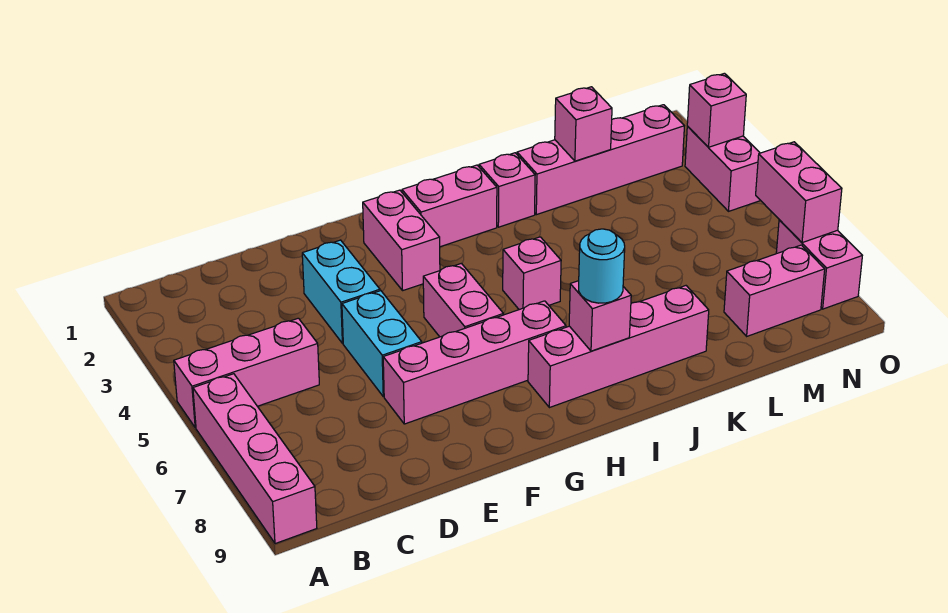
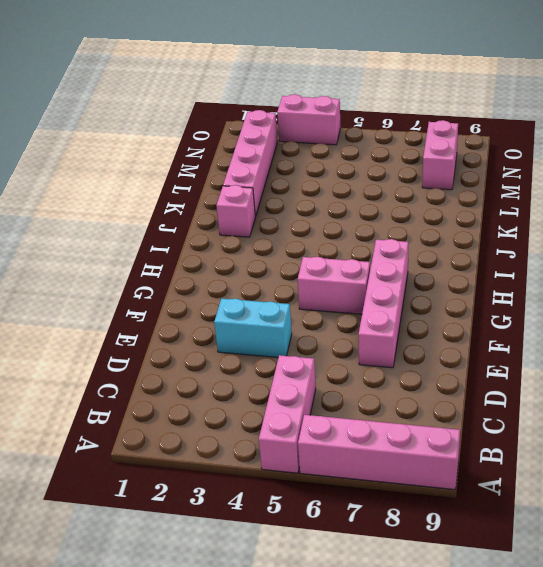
none -> cyan brick E5:E6 level 1
none -> pink brick G2:G3 level 1
none -> pink brick H2:I2 level 1

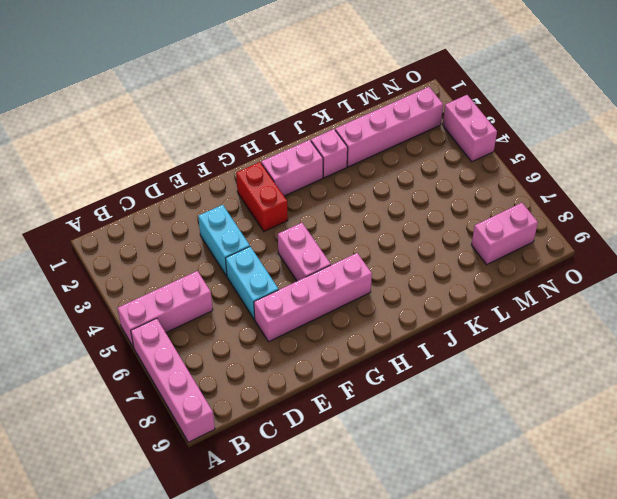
red brick G2:G3 level 1 -> pink brick G2:G3 level 1
none -> pink brick H8:K8 level 1
none -> pink brick I5 level 1
none -> pink brick O7:O8 level 1

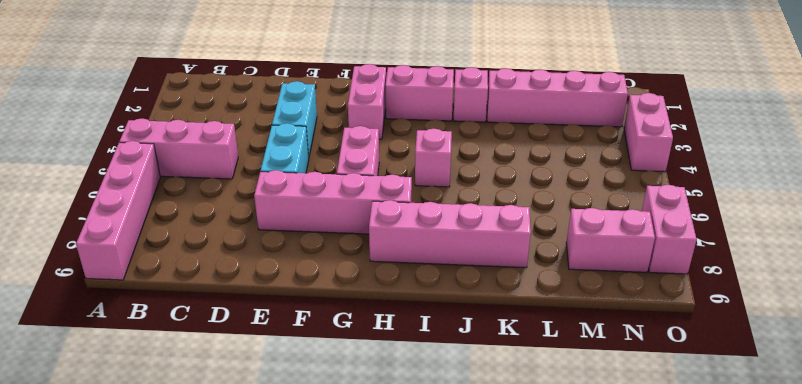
none -> pink brick I8 level 2
none -> pink brick L2 level 2
none -> pink brick O3 level 2

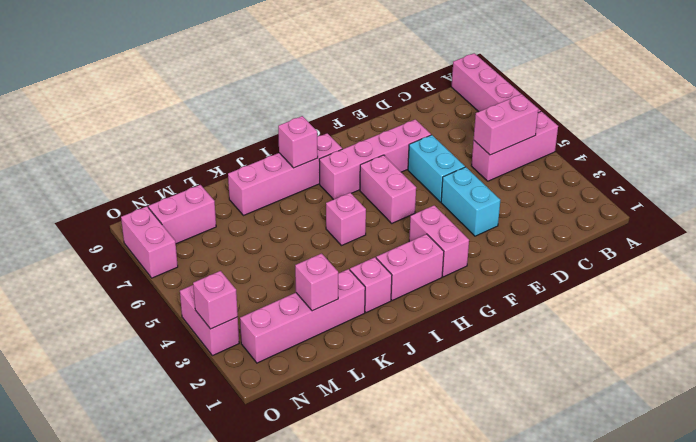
pink brick B5:C5 level 2 -> pink brick O6:O7 level 2
none -> cyan round brick I8 level 3

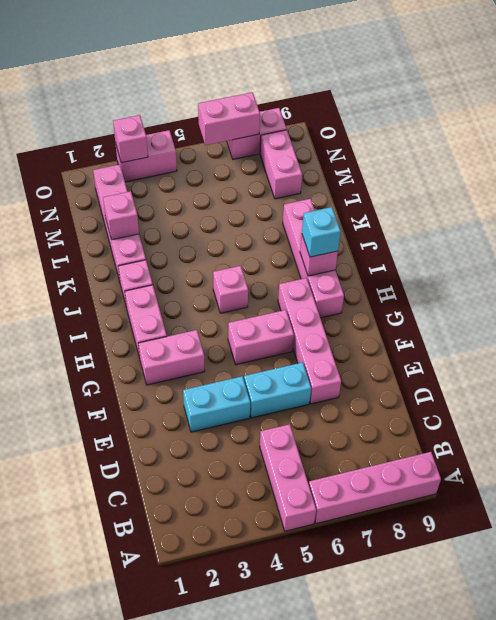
cyan brick I8 level 3 -> cyan round brick I8 level 3

